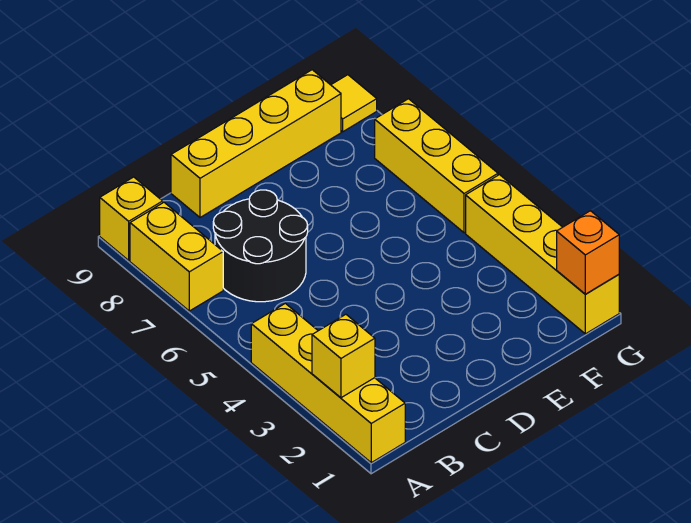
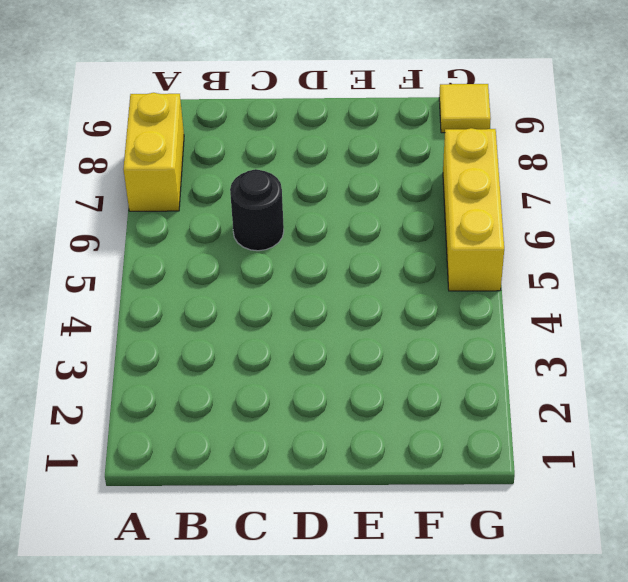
black round brick C6 level 1 -> black round brick B6:C7 level 1
none -> yellow brick A1:A4 level 1
none -> yellow brick A9 level 1

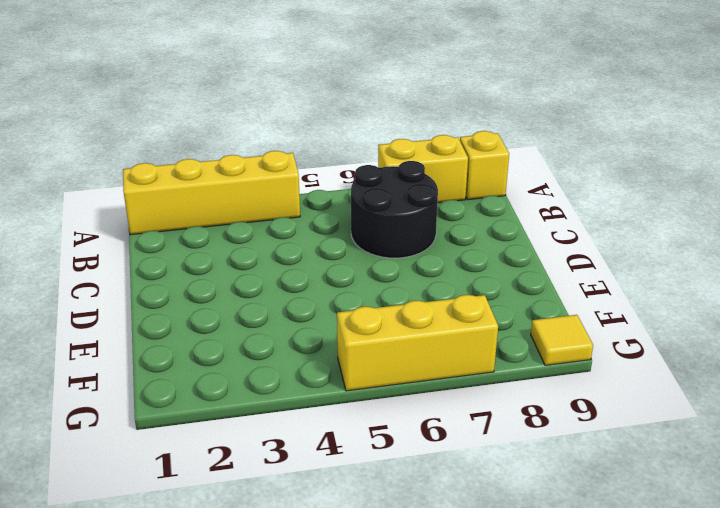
none -> yellow brick C9:F9 level 1
none -> yellow brick G1:G4 level 1

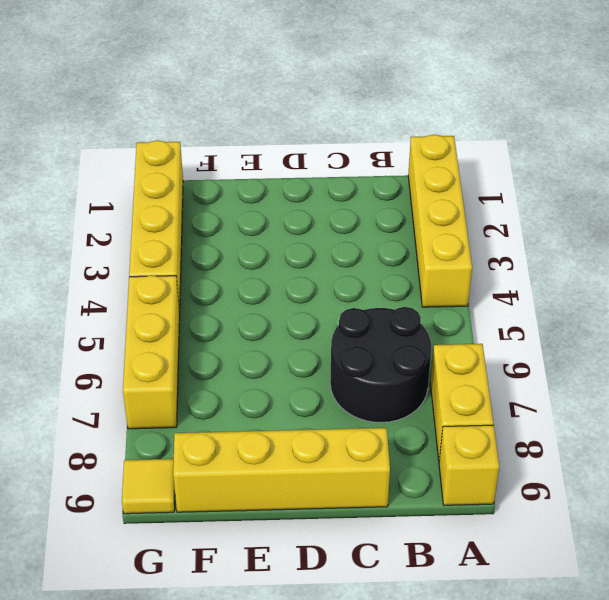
none -> yellow brick A2 level 2
none -> orange brick G1 level 2

